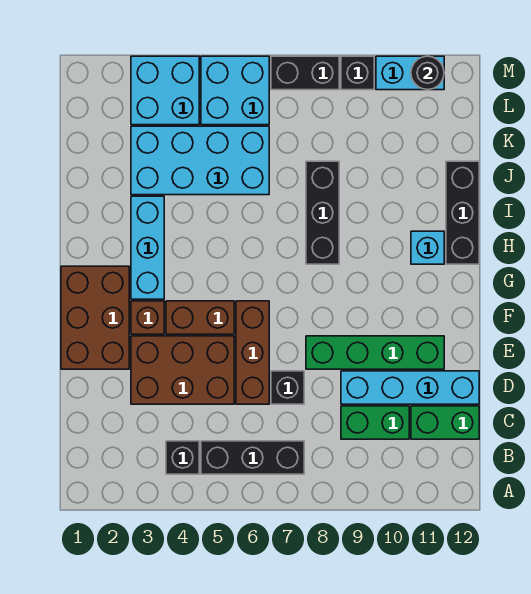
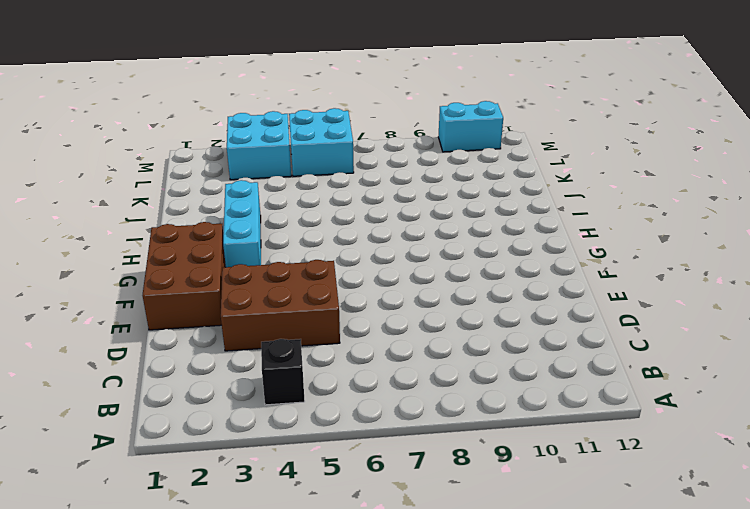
none -> black brick B5:B7 level 1
none -> green brick C9:C10 level 1
none -> green brick C11:C12 level 1

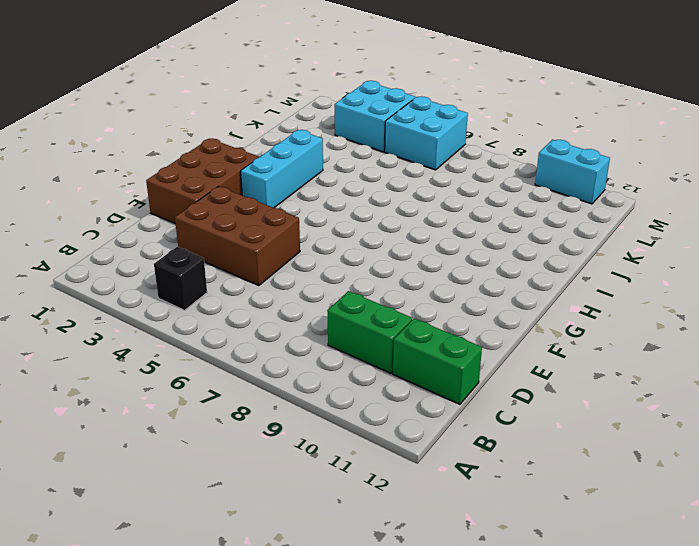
none -> black brick B5:B7 level 1
none -> brown brick D6:F6 level 1
none -> black brick D7 level 1

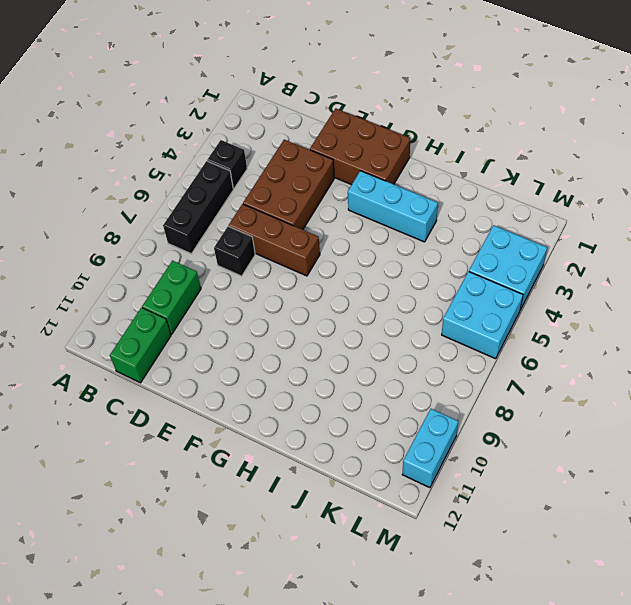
none -> cyan brick D9:D12 level 1
none -> green brick E8:E11 level 1
none -> brown brick F3 level 1

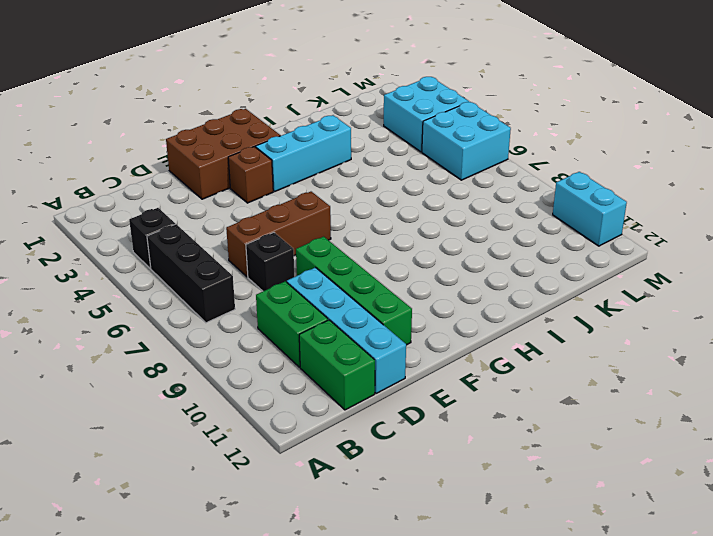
none -> brown brick D3:E5 level 1
none -> brown brick F4:F5 level 1
none -> black brick H8:J8 level 1

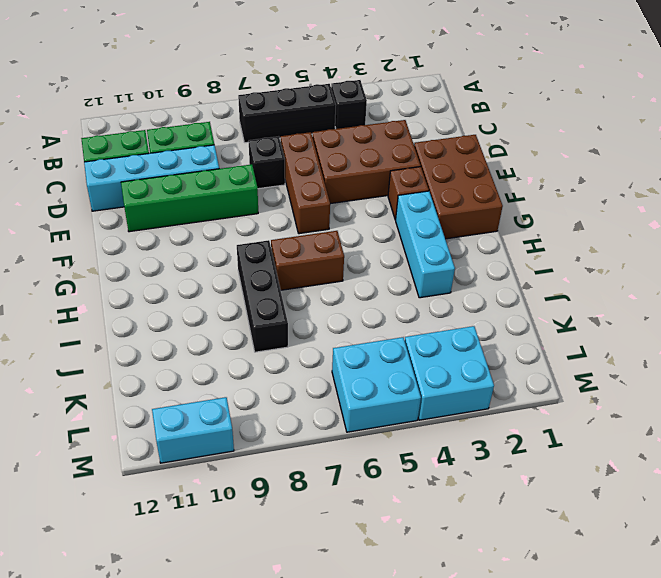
brown brick H6:H7 level 1 -> brown brick F4:F5 level 1
none -> cyan brick H11 level 1
none -> black brick H12:J12 level 1
none -> cyan brick J3:K6 level 1

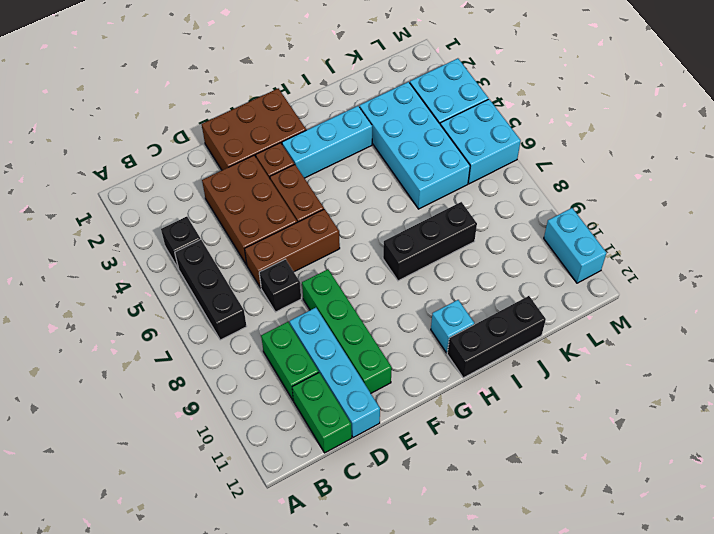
none -> black brick M7:M8 level 1
none -> black brick M9 level 1
none -> black round brick M11 level 2

